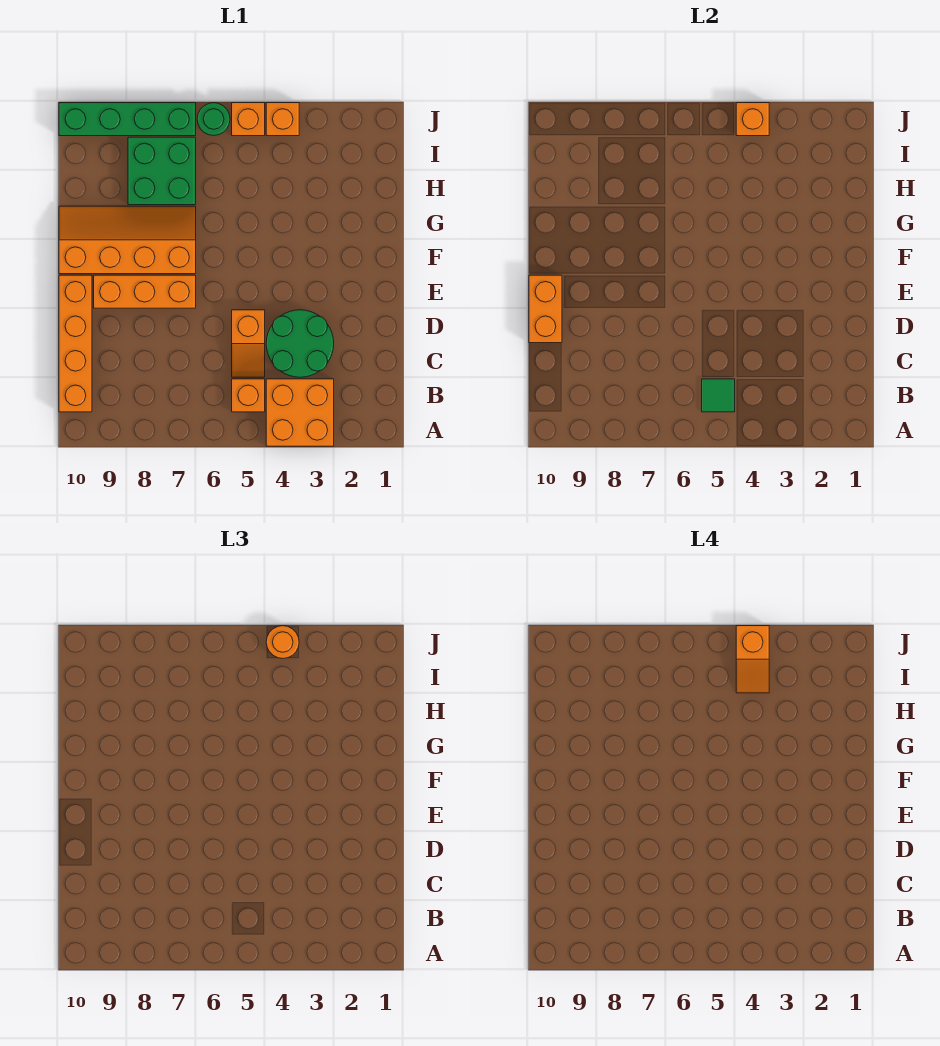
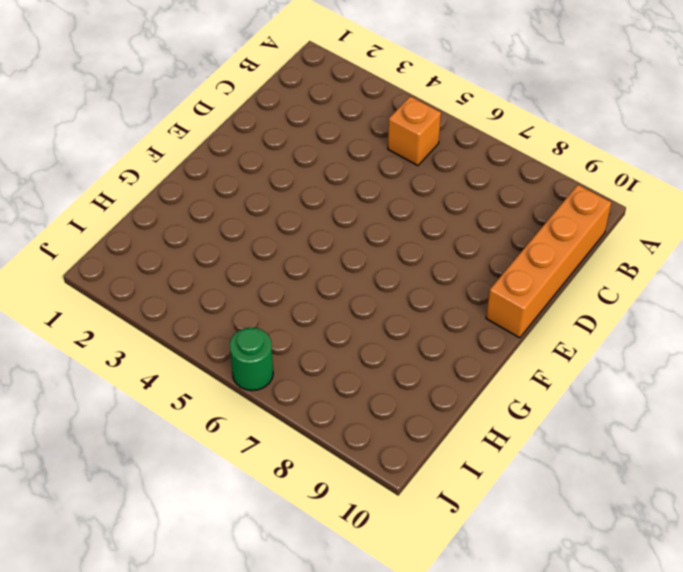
none -> orange brick A3:B4 level 1
none -> green round brick C3:D4 level 1
none -> orange slope C5:D5 level 1 top D

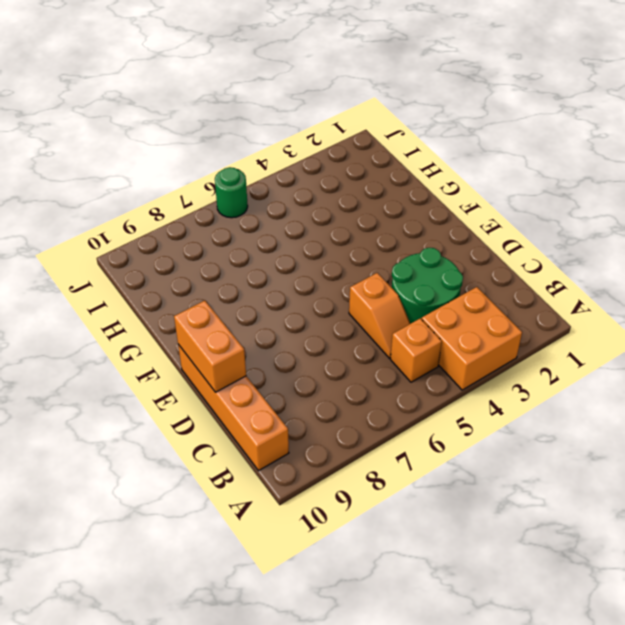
none -> orange brick E7:E9 level 1
none -> orange slope F7:G10 level 1 top F
none -> green brick H7:I8 level 1

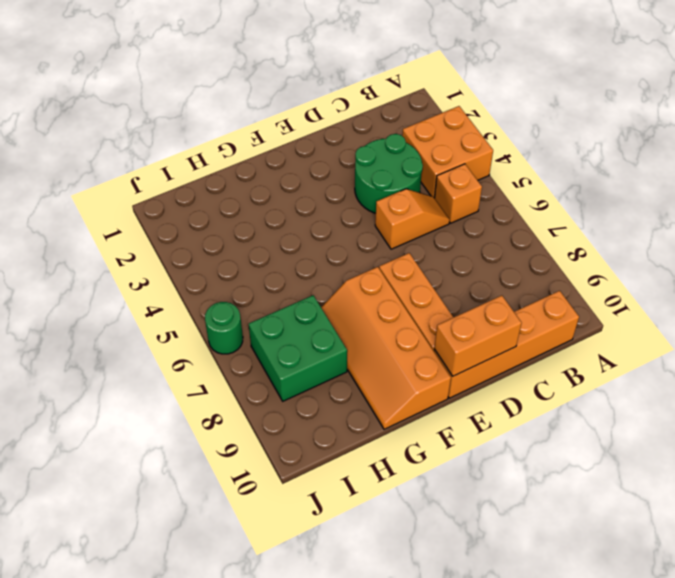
none -> orange brick J4 level 1
none -> orange brick J5 level 1
none -> green brick J7:J10 level 1

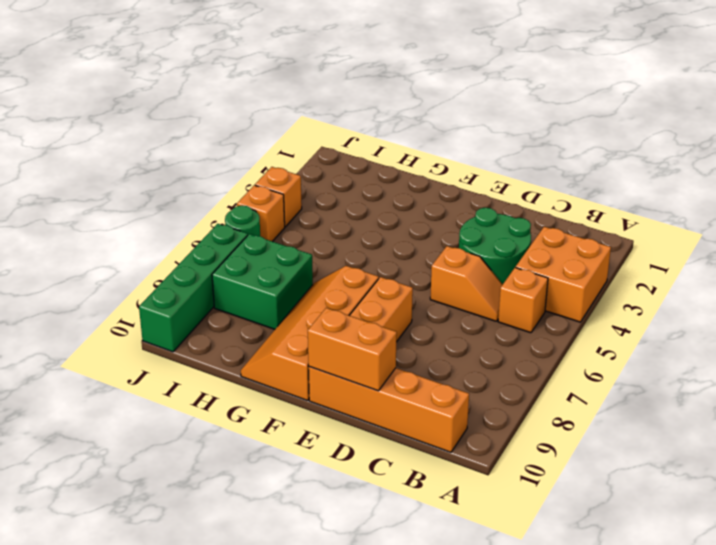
none -> green tile B5 level 2
none -> orange brick J4 level 2
none -> orange round brick J4 level 3

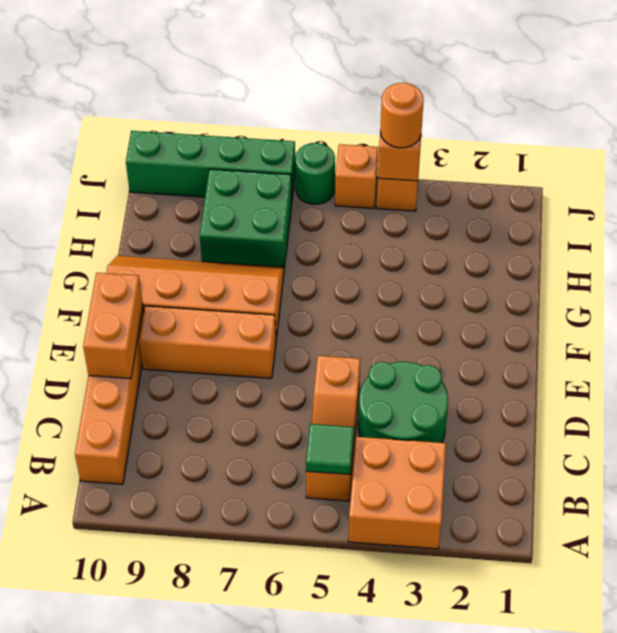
none -> orange slope I4:J4 level 4 top J

